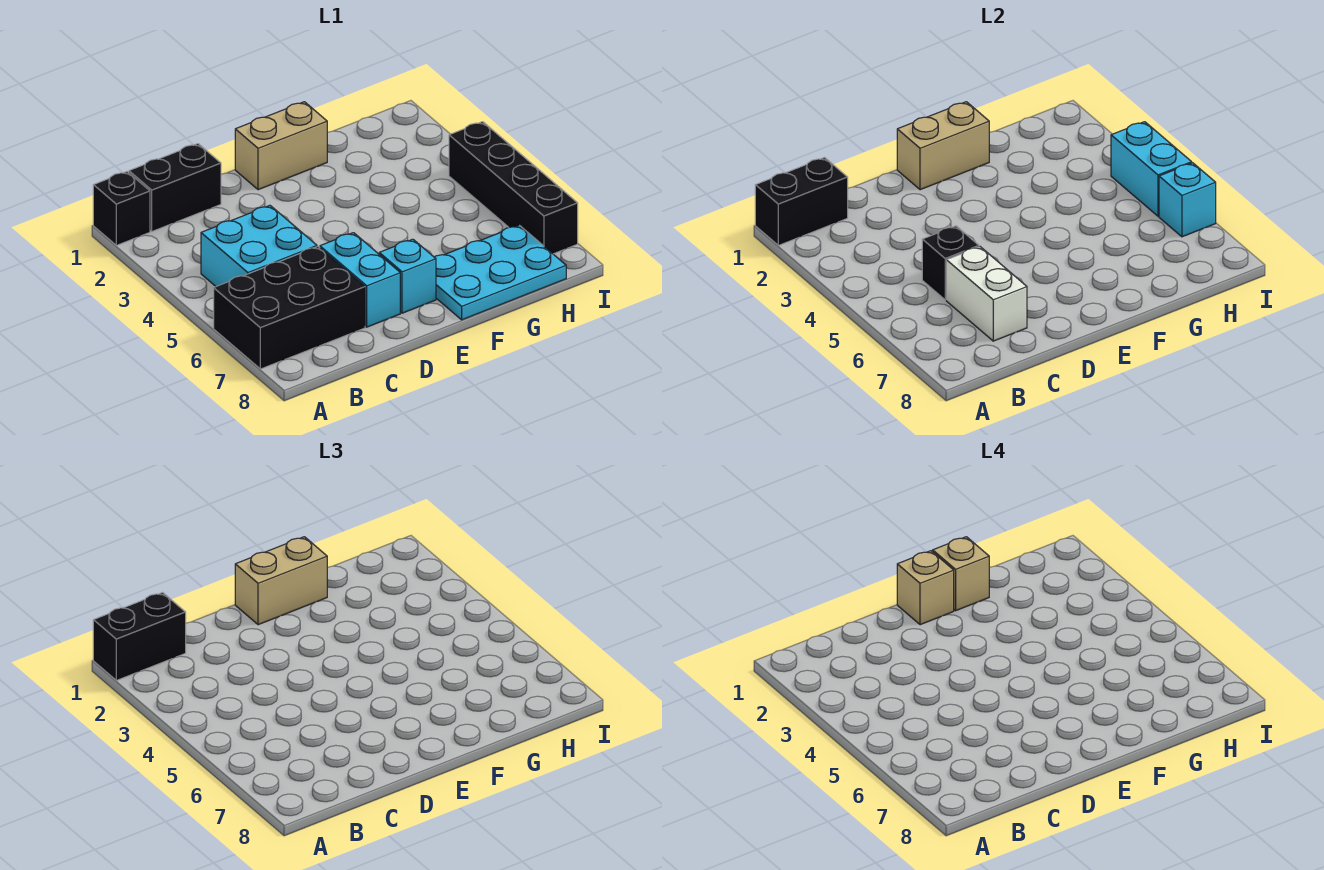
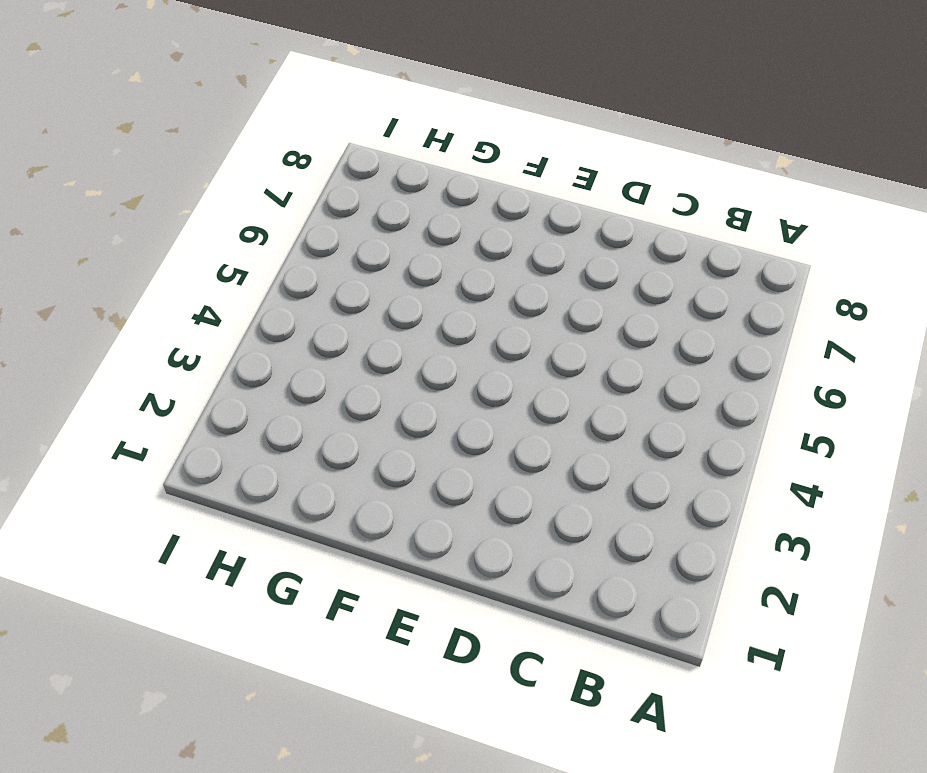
none -> black brick A1 level 1
none -> black brick A6:C7 level 1
none -> black brick B1:C1 level 1

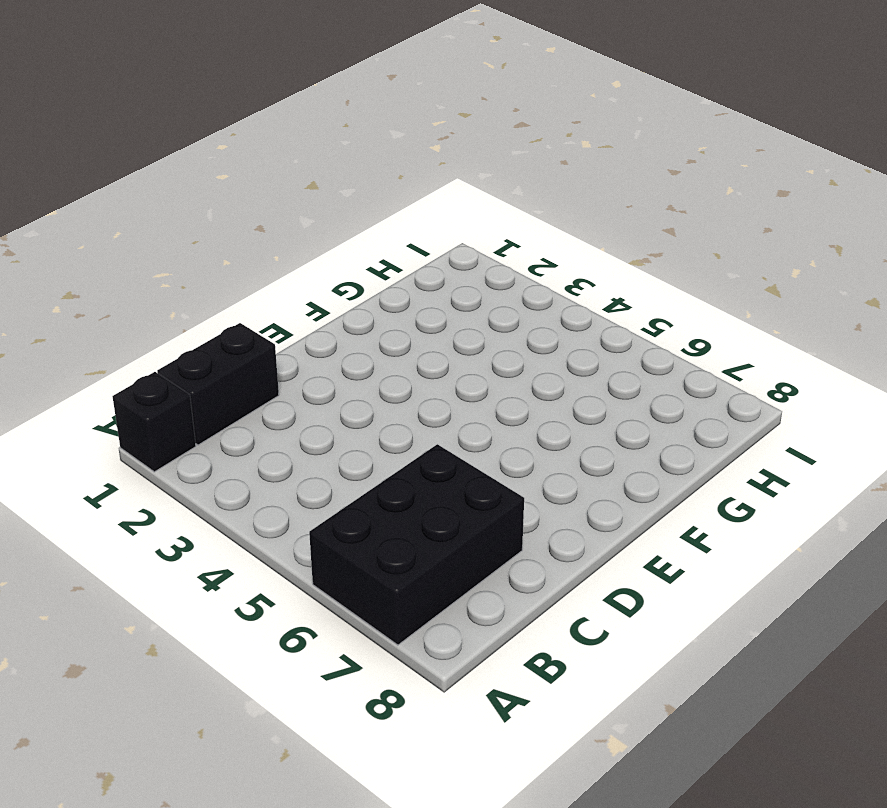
none -> cyan brick B4:C5 level 1
none -> cyan brick D6:D7 level 1
none -> tan brick E1:F1 level 1

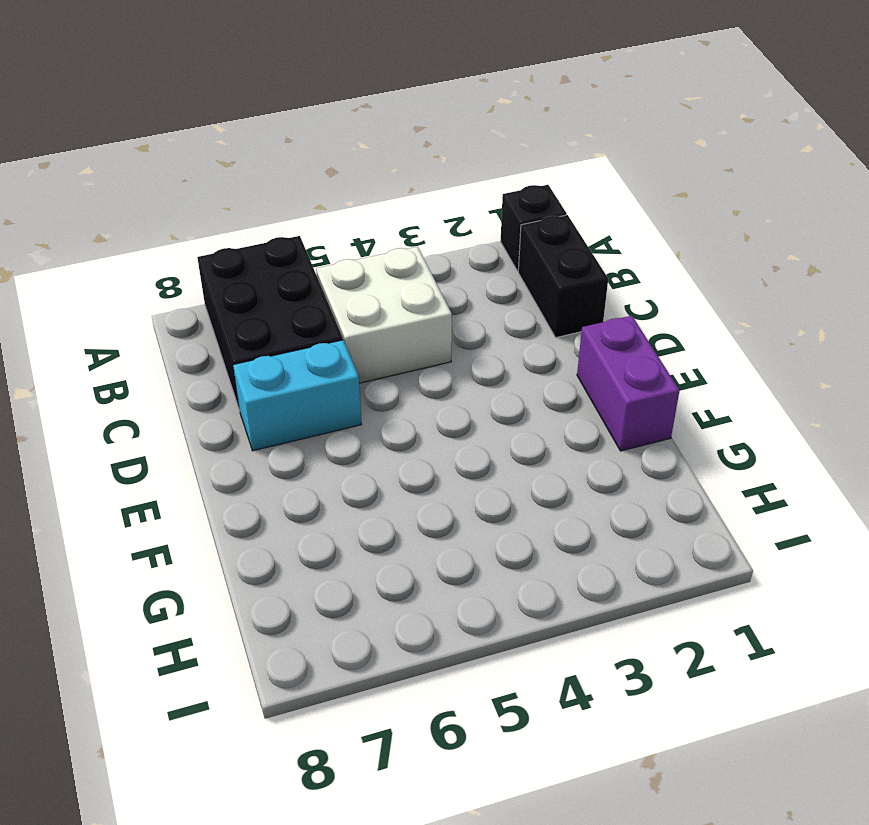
white brick B4:C5 level 1 -> cyan brick B4:C5 level 1
purple brick E1:F1 level 1 -> tan brick E1:F1 level 1
none -> cyan brick E7 level 1
none -> cyan plate F7:H8 level 1
none -> black brick I4:I7 level 1

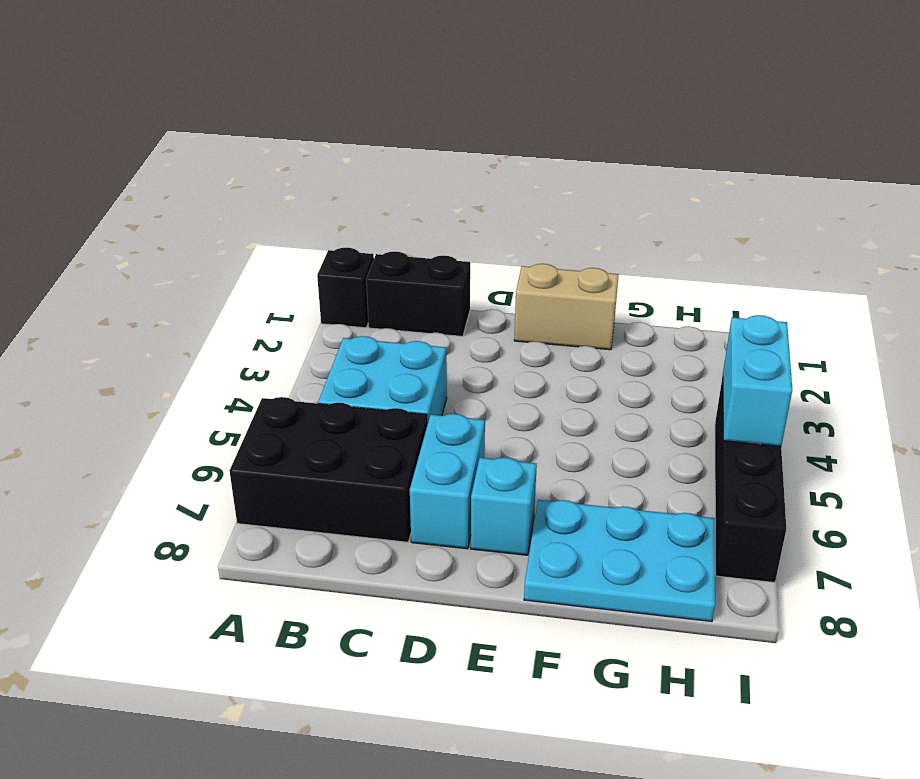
none -> black brick A1:B1 level 2
none -> black brick C5 level 2
none -> white brick C6:C7 level 2

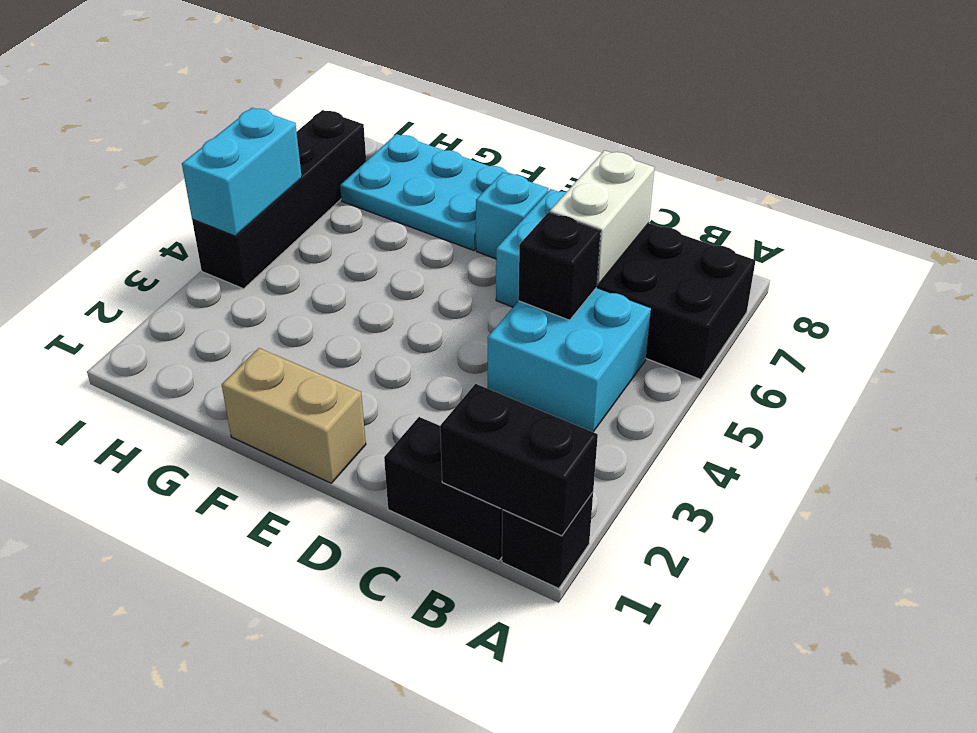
none -> tan brick E1:F1 level 2
none -> cyan brick I6 level 2
none -> black brick A1:B1 level 3

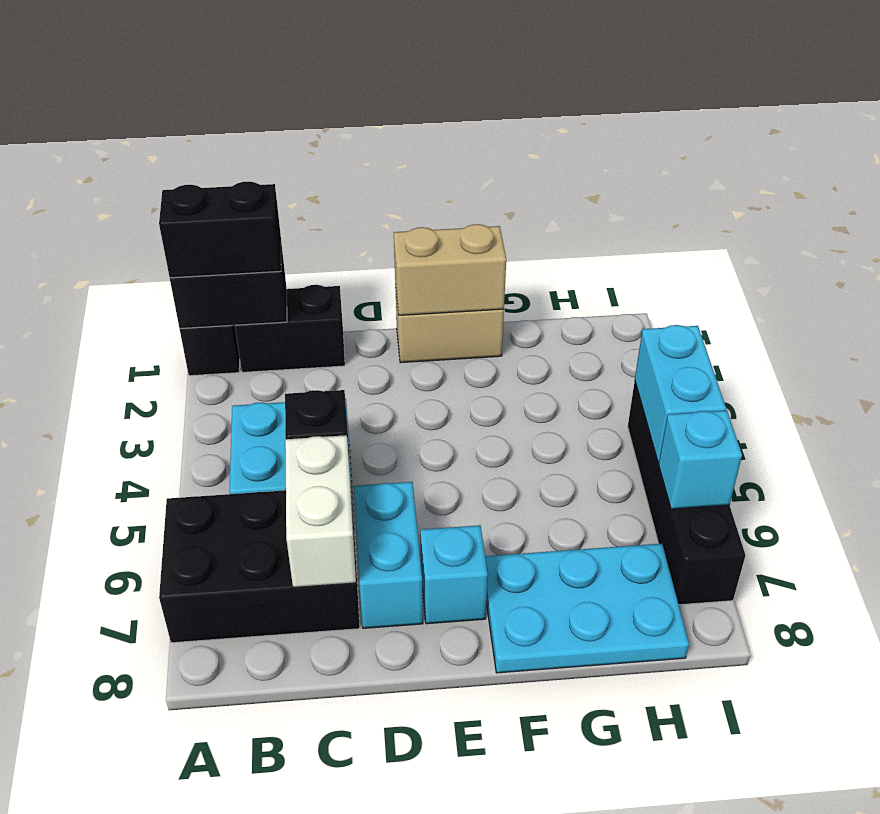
none -> tan brick E1:F1 level 3
none -> tan brick E1 level 4
none -> tan brick F1 level 4

